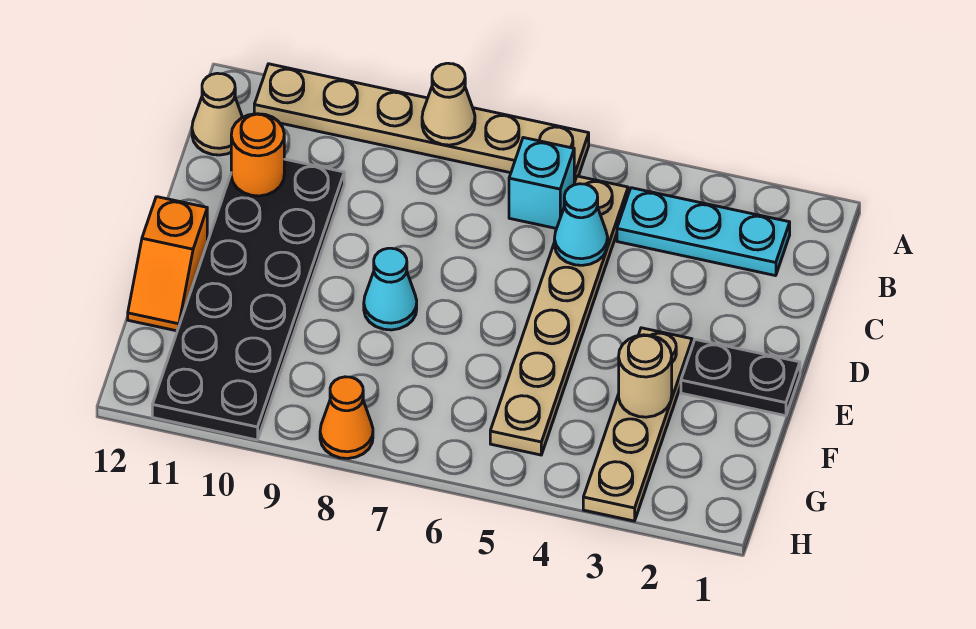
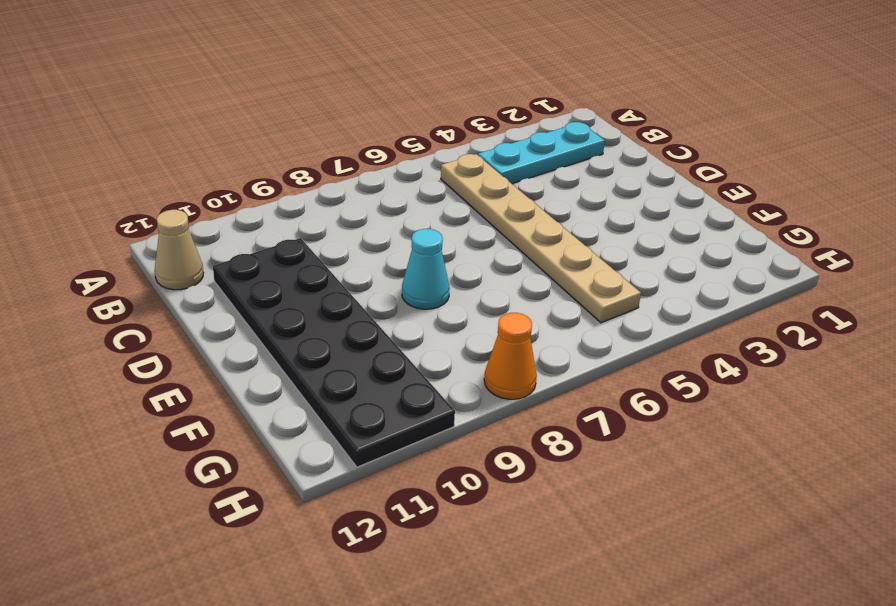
none -> tan plate A6:A11 level 1
none -> cyan brick B6 level 1
none -> black plate E1:E2 level 1

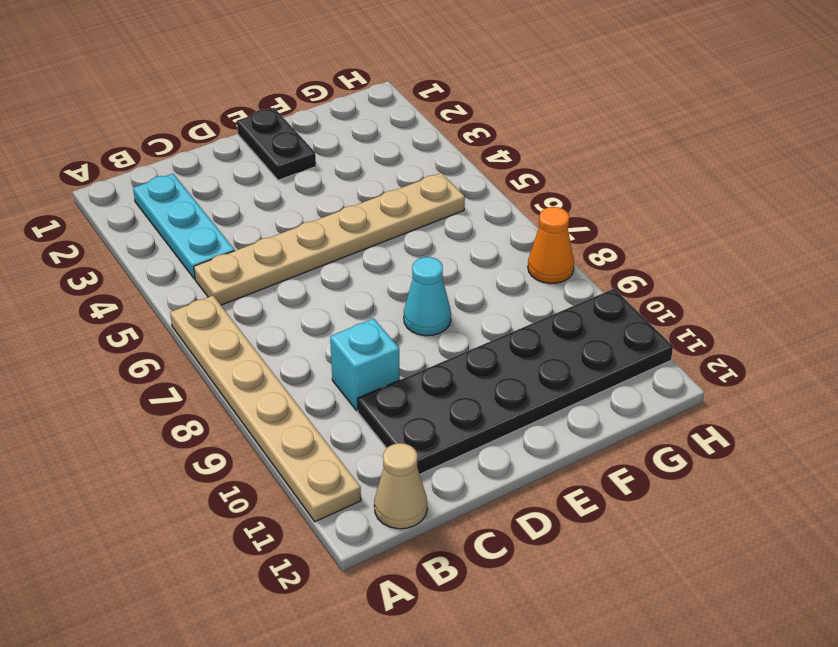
cyan brick C9 level 1 -> cyan brick B6 level 1
none -> tan plate E3:H3 level 1
none -> orange slope E12:F12 level 1 top E
none -> tan cone A8 level 2

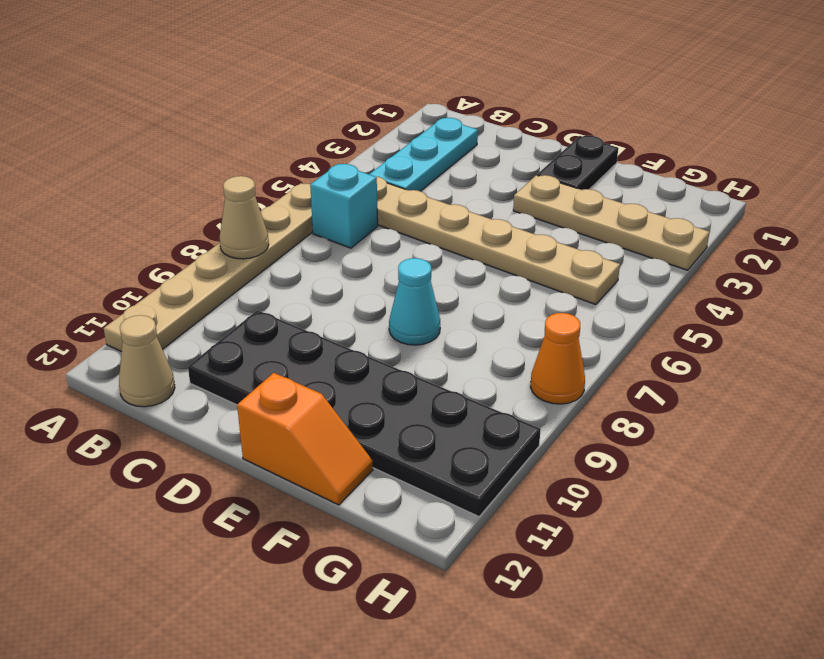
none -> cyan cone C5 level 2
none -> orange round brick C11 level 2
none -> tan round brick F3 level 2

